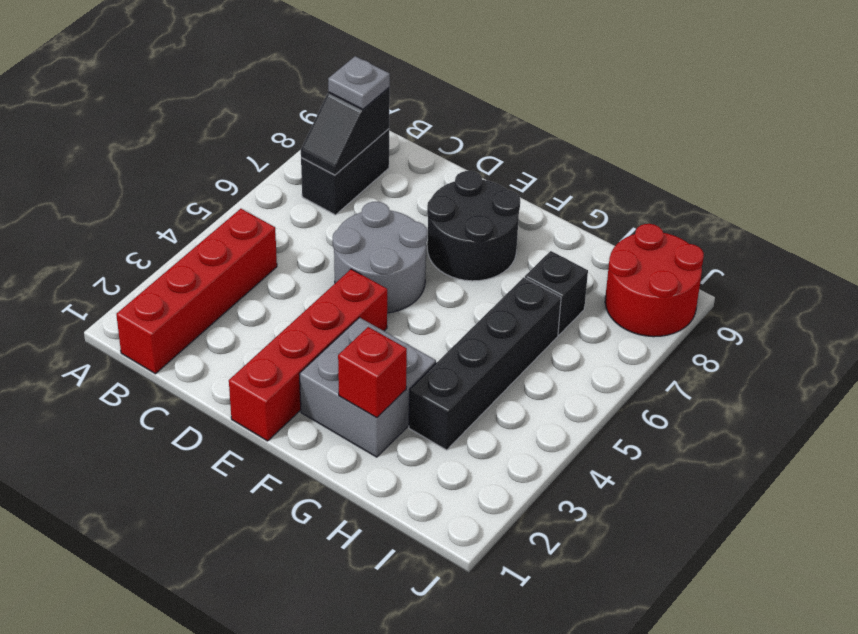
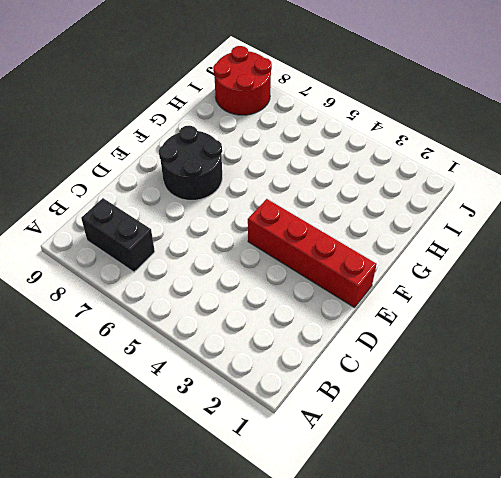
none -> red brick B1:B4 level 1
none -> grey round brick D5:E6 level 1
none -> grey brick F2:G3 level 1

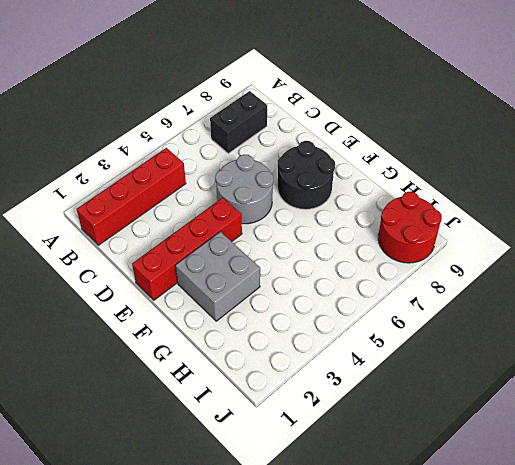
none -> black brick H3:H6 level 1
none -> black brick H7 level 1
none -> black slope B7:B8 level 2 top 8

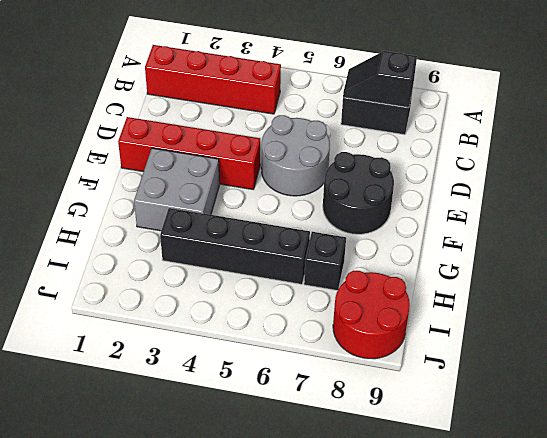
none -> red brick G2 level 2
none -> grey plate B8 level 3

